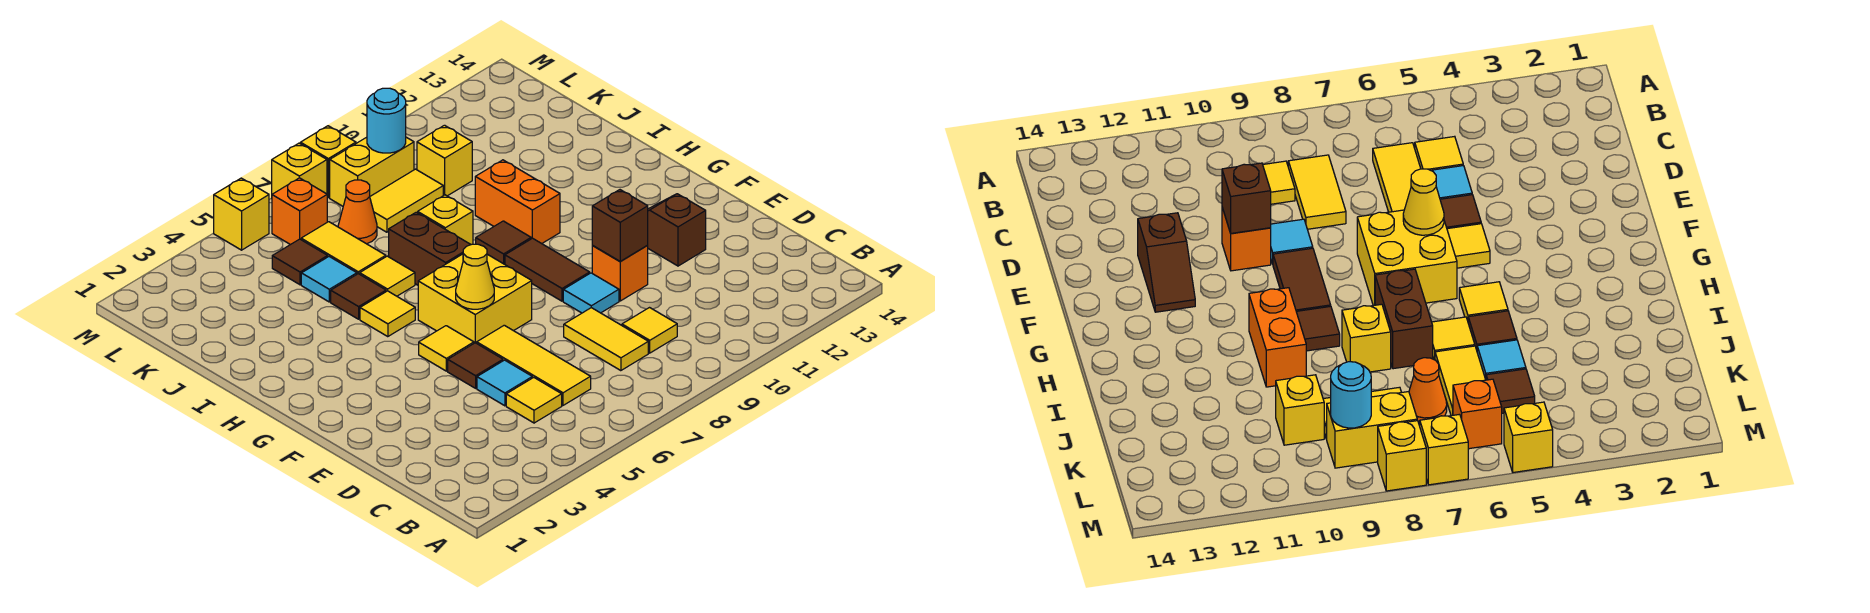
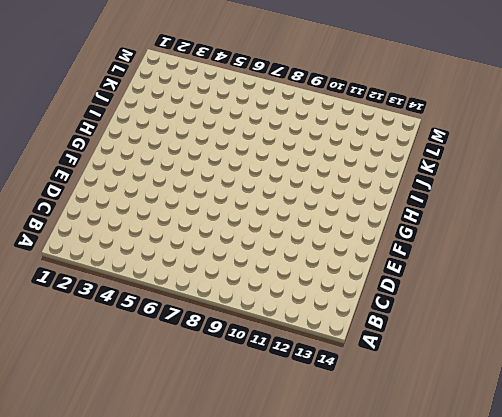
none -> yellow tile C5 level 1
none -> yellow tile C6:E6 level 1
none -> yellow tile C8:D8 level 1
none -> yellow tile C9 level 1

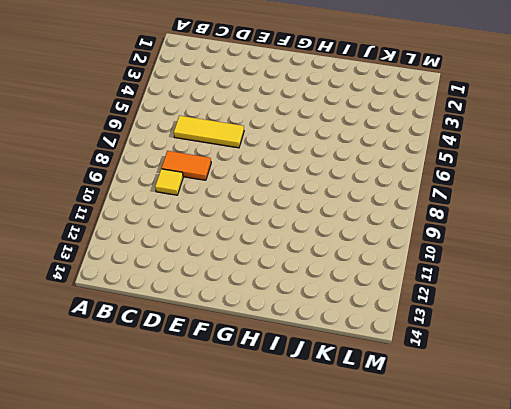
orange tile C8:D8 level 1 -> yellow tile C8:D8 level 1
none -> yellow tile C5 level 1
none -> cyan tile D5 level 1
none -> brown tile E5 level 1
none -> cyan tile E9 level 1

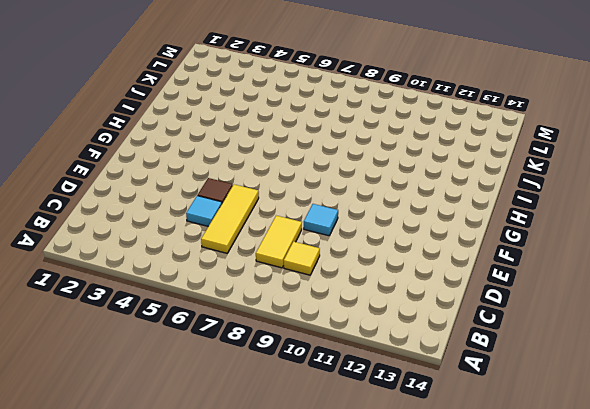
none -> yellow tile C5 level 1
none -> orange brick E10 level 1
none -> brown slope E12:F12 level 1 top E
none -> yellow tile F5 level 1

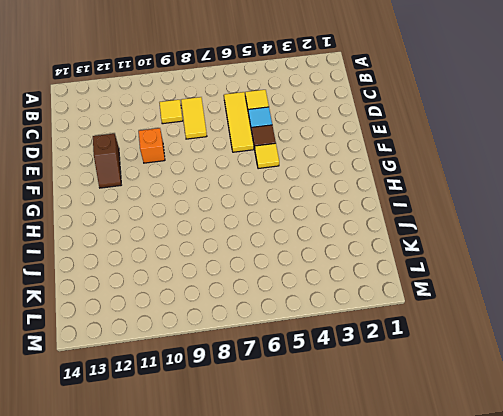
none -> cyan tile E9 level 1
none -> yellow brick F6:G7 level 1
none -> brown tile F9:G9 level 1
none -> yellow tile H5 level 1

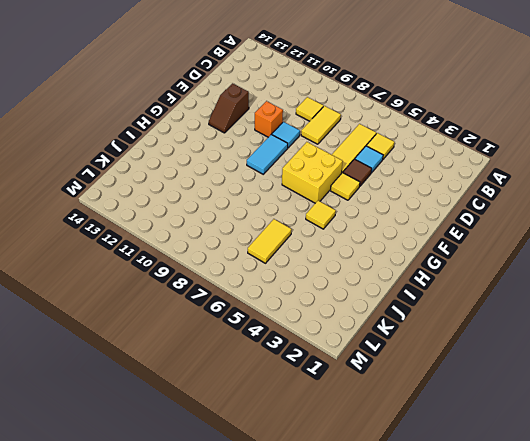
cyan tile F9:G9 level 1 -> brown tile F9:G9 level 1
none -> brown brick H7:I7 level 1
none -> brown tile H9 level 1
none -> orange brick H10:I10 level 1
none -> brown tile I5 level 1

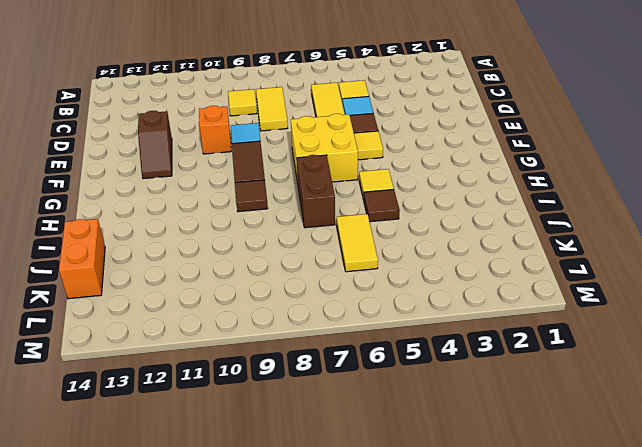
orange brick J14:K14 level 1 -> orange brick H10:I10 level 1
none -> yellow tile I6 level 1
none -> yellow brick I8 level 1
none -> cyan tile J5 level 1
none -> brown tile K5 level 1

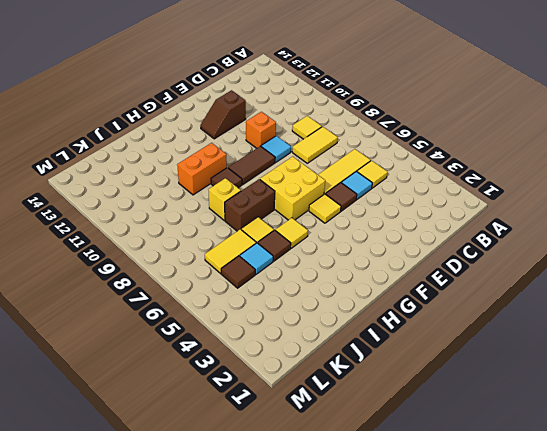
none -> orange cone K7 level 1
none -> yellow tile K8:K9 level 1
none -> yellow brick K10 level 1
none -> orange brick L6 level 1

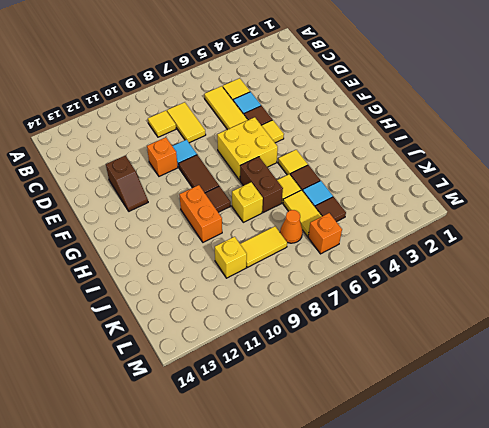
none -> yellow brick L8:L9 level 1
none -> yellow brick M5 level 1
none -> yellow brick M7 level 1
none -> yellow brick M8 level 1

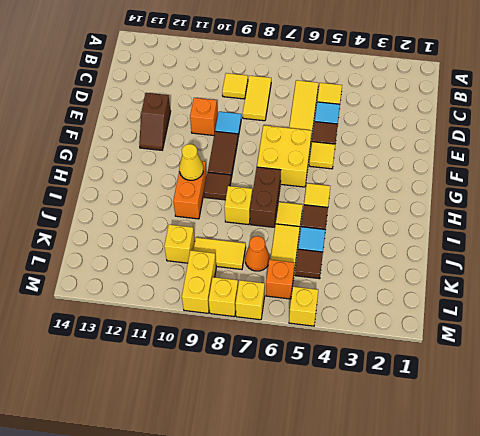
yellow cone H10 level 2 -> yellow cone F6 level 2
yellow brick L9:M9 level 1 -> yellow brick L8:L9 level 1
none -> brown brick E10 level 2
none -> cyan round brick L9 level 2

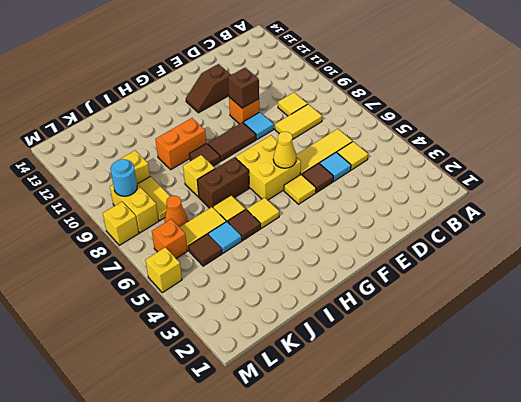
none -> yellow brick M7 level 1

